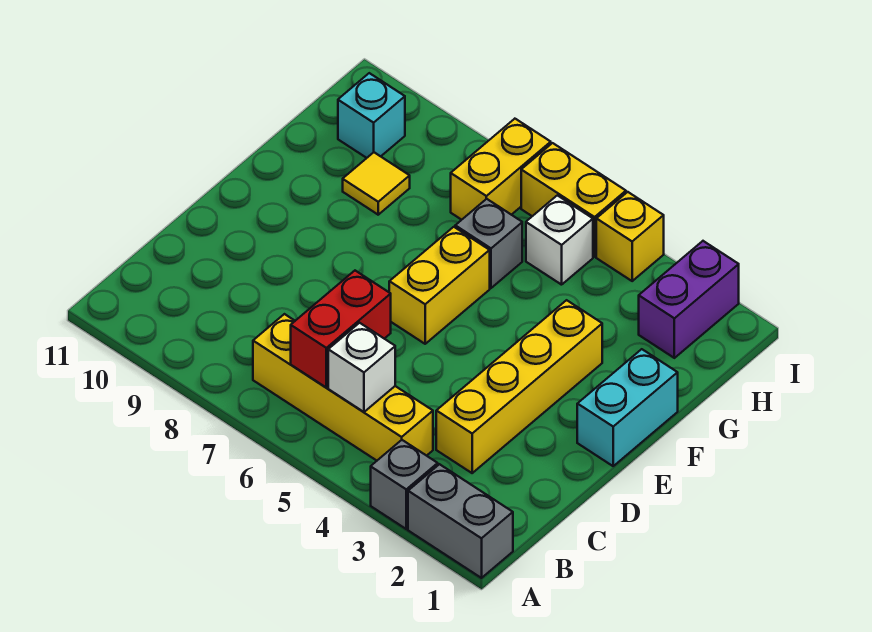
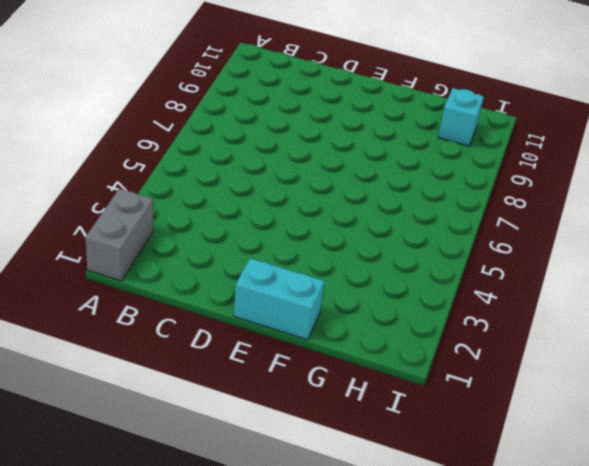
none -> grey brick A3 level 1
none -> yellow brick B4:B7 level 1
none -> yellow brick C3:F3 level 1

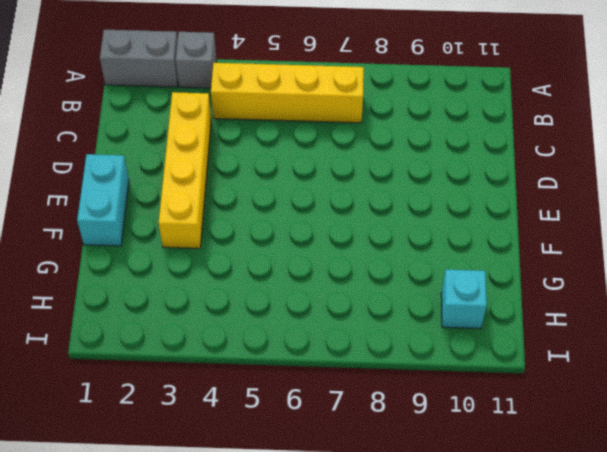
none -> yellow brick E6:F6 level 1
none -> grey brick G6 level 1
none -> yellow tile G9 level 1

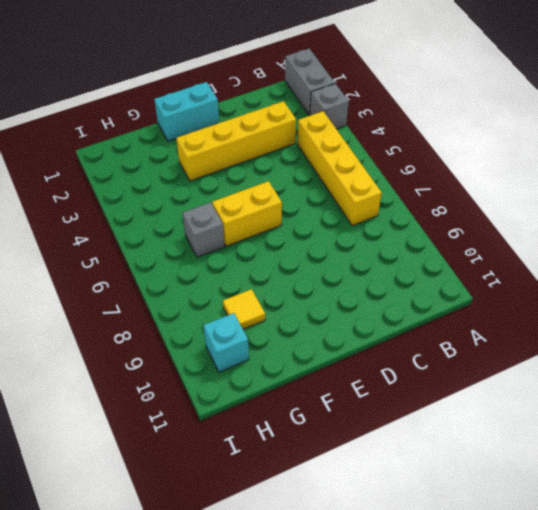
none -> purple brick H2:I2 level 1
none -> white brick H5 level 1
none -> yellow brick H7:I7 level 1

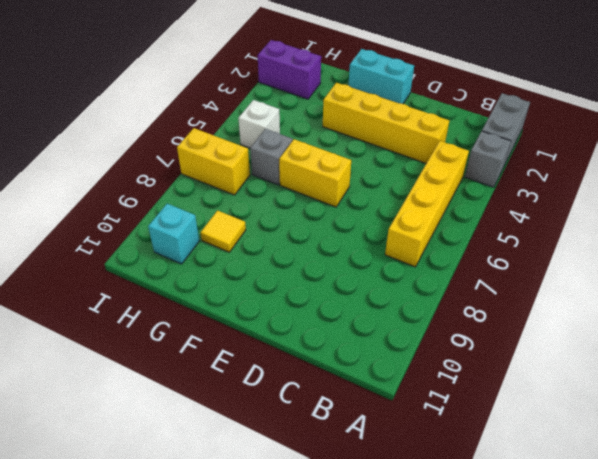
none -> yellow brick I4 level 1
none -> yellow brick I5:I6 level 1
none -> white brick B5 level 2

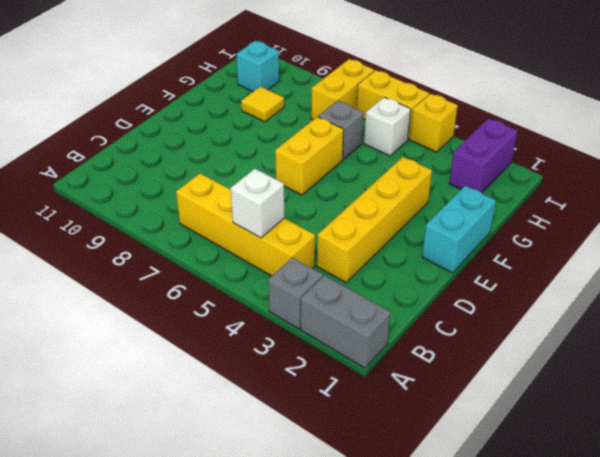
none -> red brick B6:C6 level 2

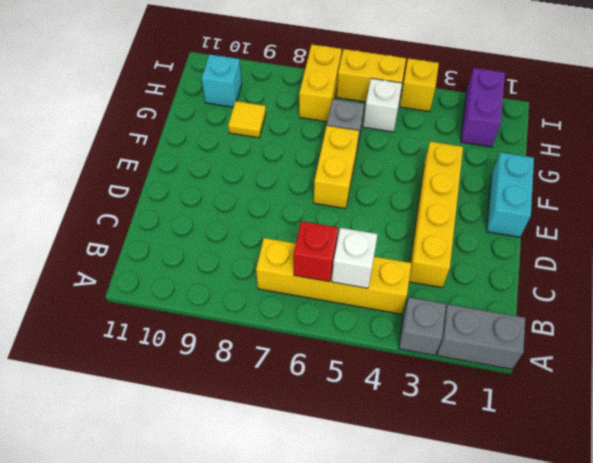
red brick B6 level 2 -> red brick B6:C6 level 2

